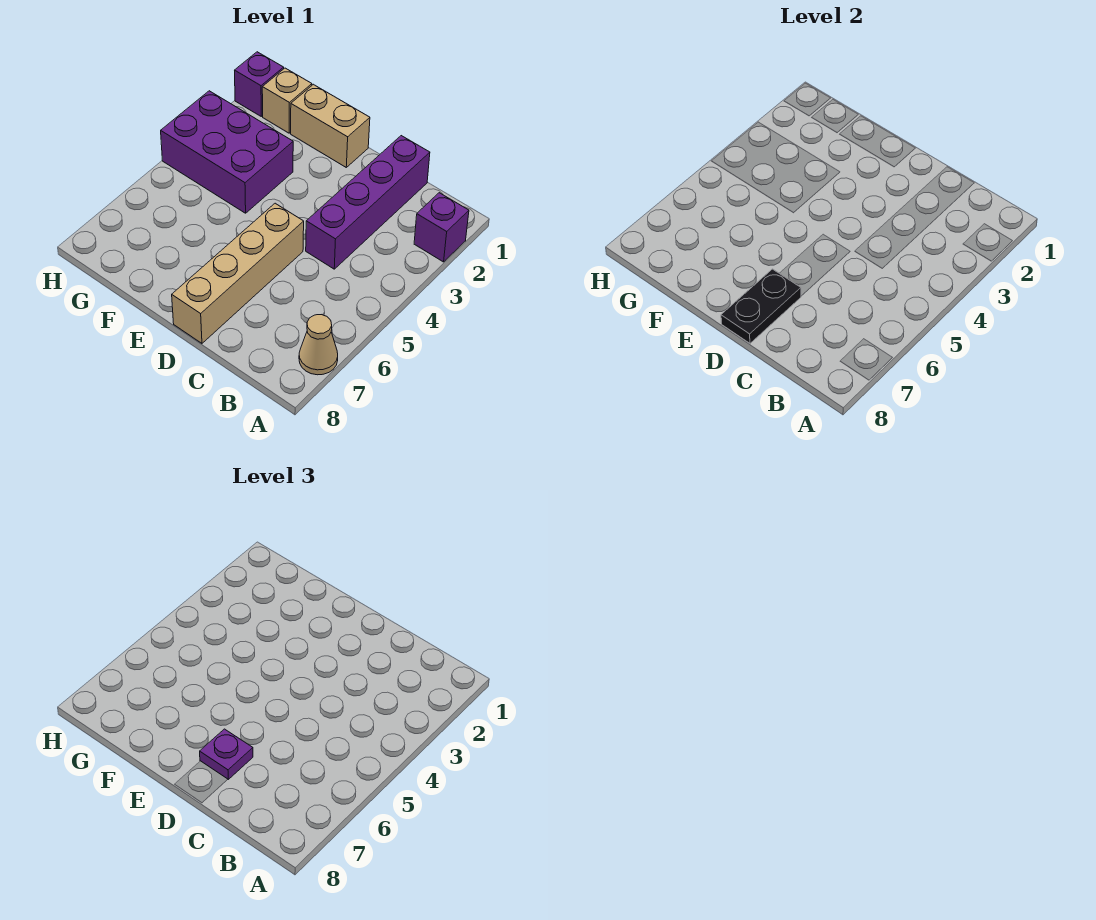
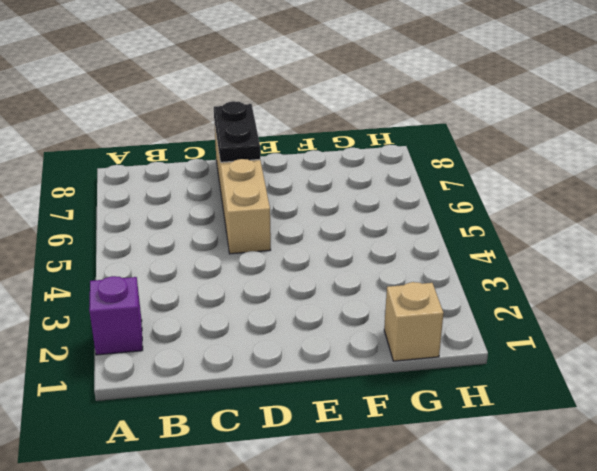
none -> tan cone A7 level 1
none -> purple brick C1:C4 level 1

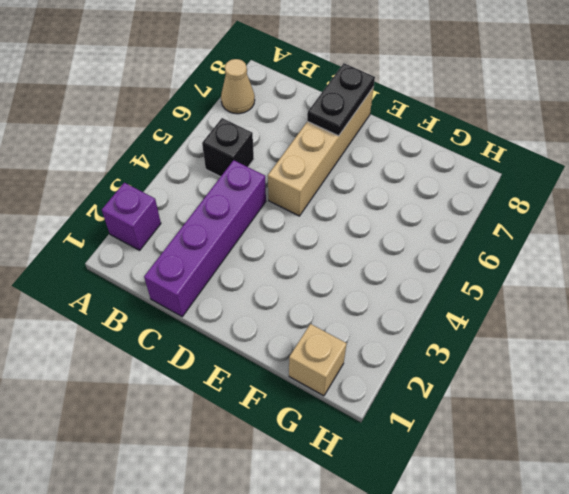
black brick B5 level 1 -> none
none -> tan brick E1:F1 level 1
none -> purple brick F3:H4 level 1

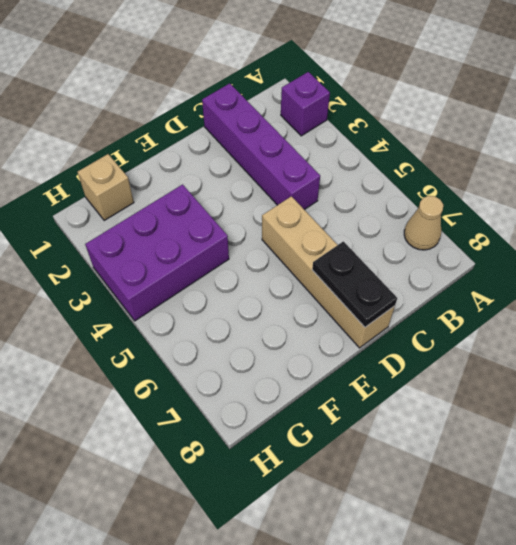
none -> tan brick E1:F1 level 1
none -> purple brick H1 level 1

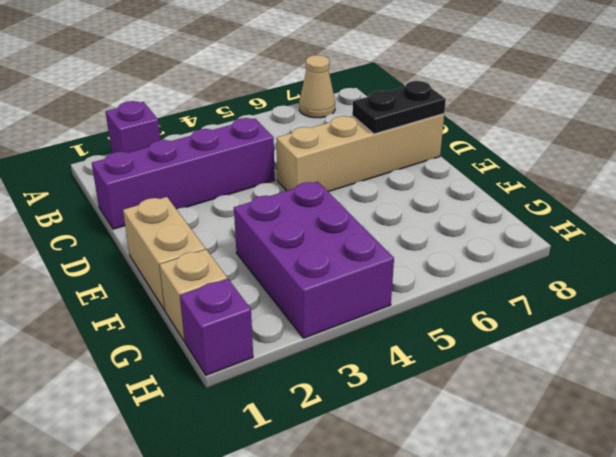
none -> purple plate D7 level 3

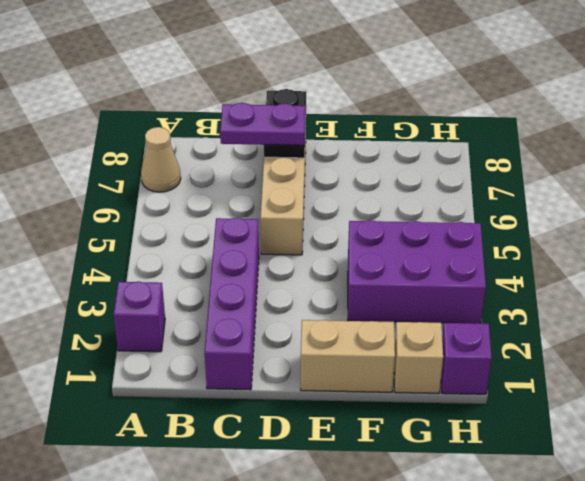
purple plate C7:D7 level 3 -> purple plate D7 level 3

